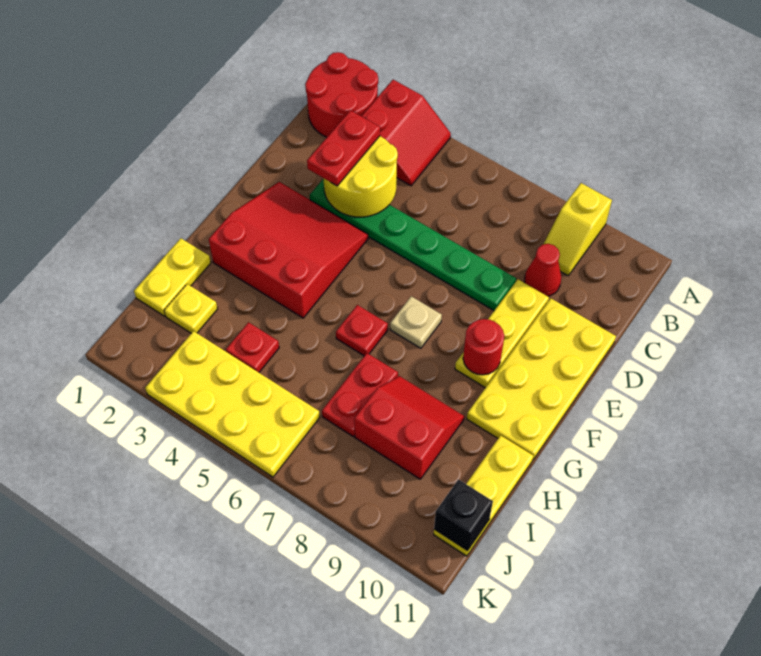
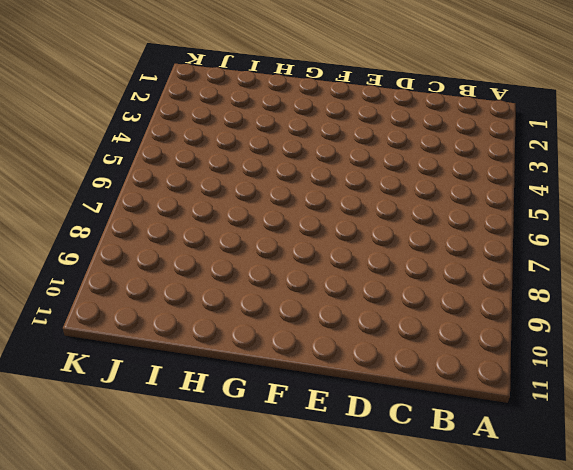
none -> red round brick A1:B2 level 1
none -> red slope A3:B4 level 1 top 3
none -> yellow slope A9:B9 level 1 top A

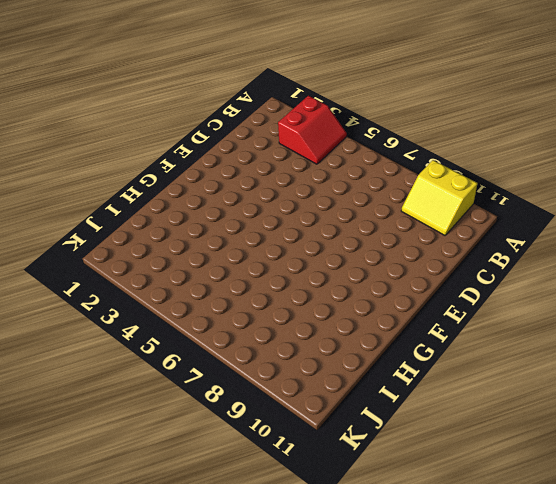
yellow slope A9:B10 level 1 top A -> yellow slope A9:B9 level 1 top A
none -> red round brick A1:B2 level 1
none -> red cone C9 level 1
none -> green plate D3:D8 level 1

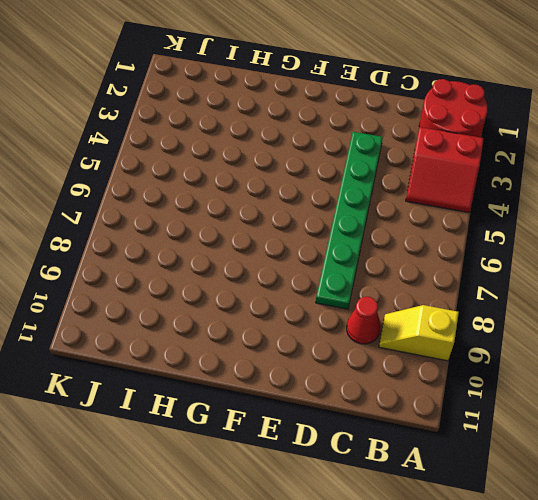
none -> yellow plate D9:F9 level 1
none -> yellow plate D10:G11 level 1
none -> red slope E2:G4 level 1 top G

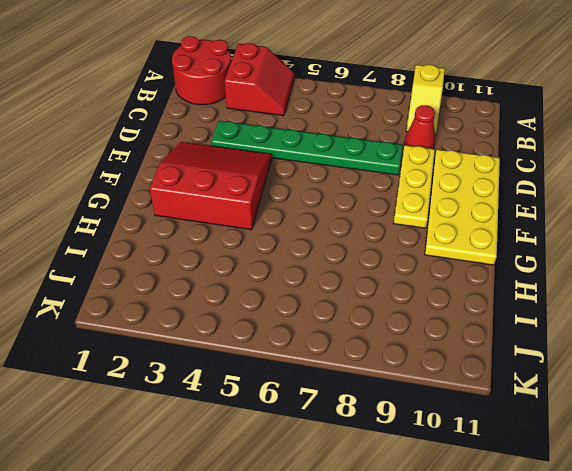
none -> tan plate F7 level 1
none -> red plate G6 level 1
none -> yellow plate H1:I1 level 1

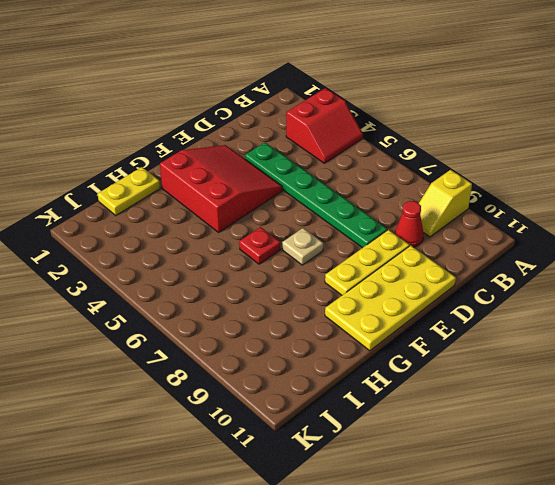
none -> red round brick A1:B2 level 1
none -> red plate H7:I7 level 1
none -> red slope H8:I9 level 1 top I

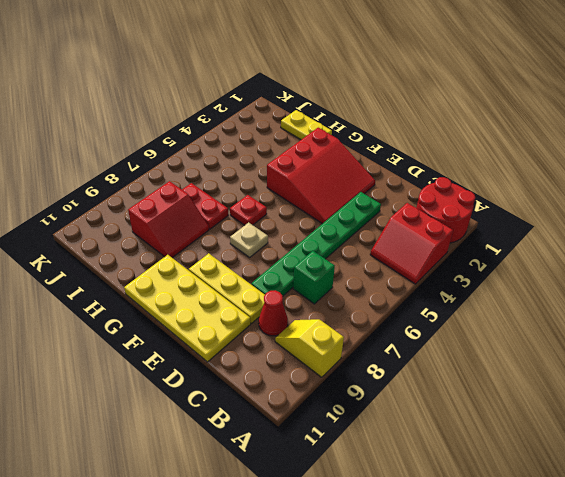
green brick C7 level 1 -> none
none -> yellow plate H11:J11 level 1
none -> yellow plate I2 level 1
none -> red plate I4 level 1

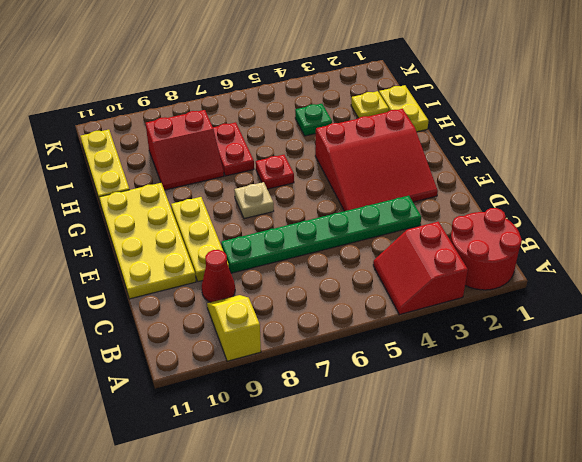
green plate I4 level 1 -> red plate I4 level 1
none -> yellow plate J3:K6 level 1
none -> yellow round brick C3:D4 level 2
none -> red round brick F9 level 2

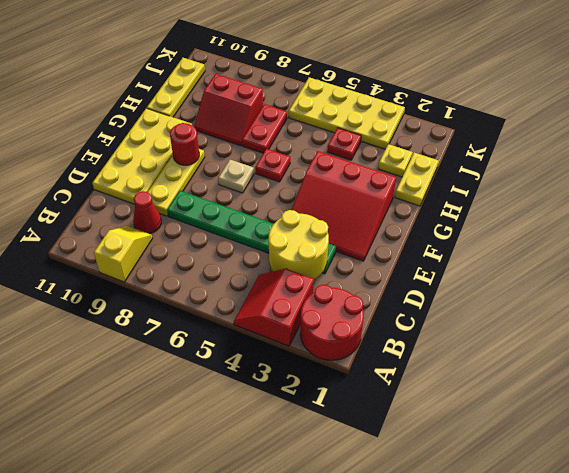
none -> black brick J11 level 2
none -> red plate C3:D3 level 3

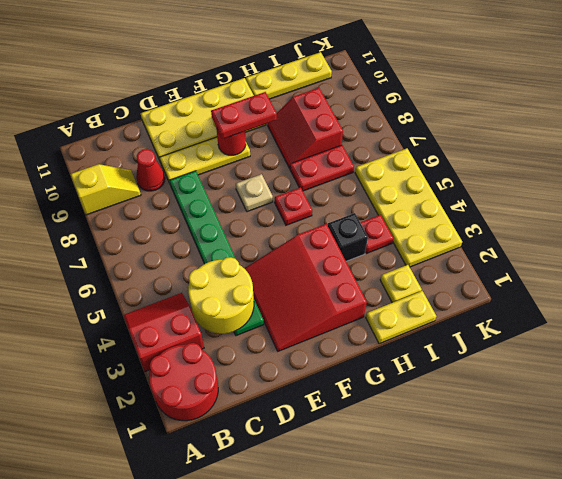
red plate F9:G9 level 3 -> red plate C3:D3 level 3
black brick H4 level 1 -> black brick J11 level 2

